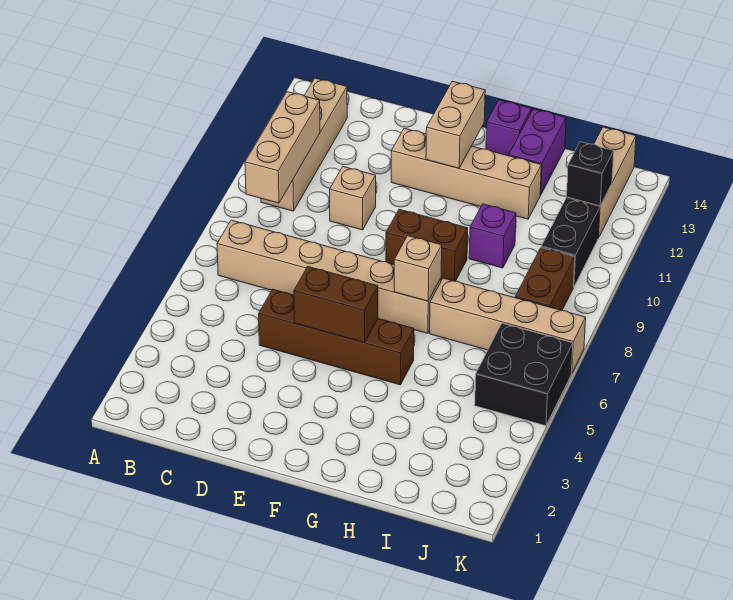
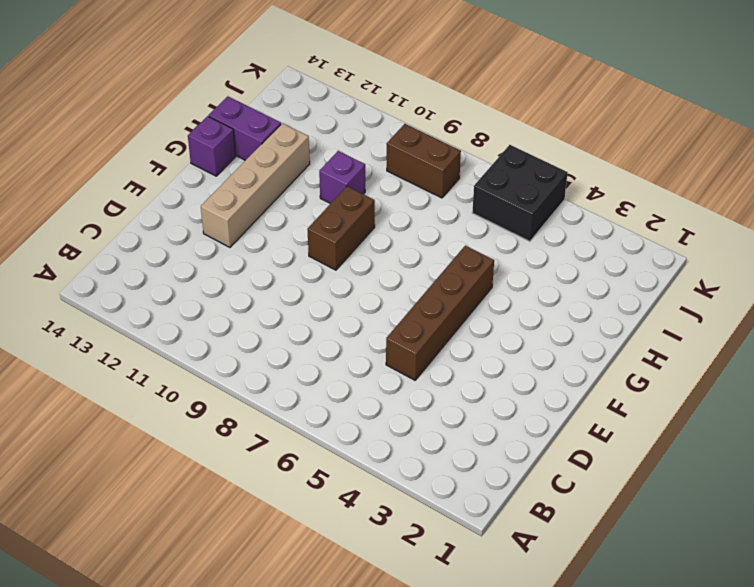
none -> tan brick B7:G7 level 1
none -> tan brick B10:B13 level 1
none -> tan brick D10 level 1

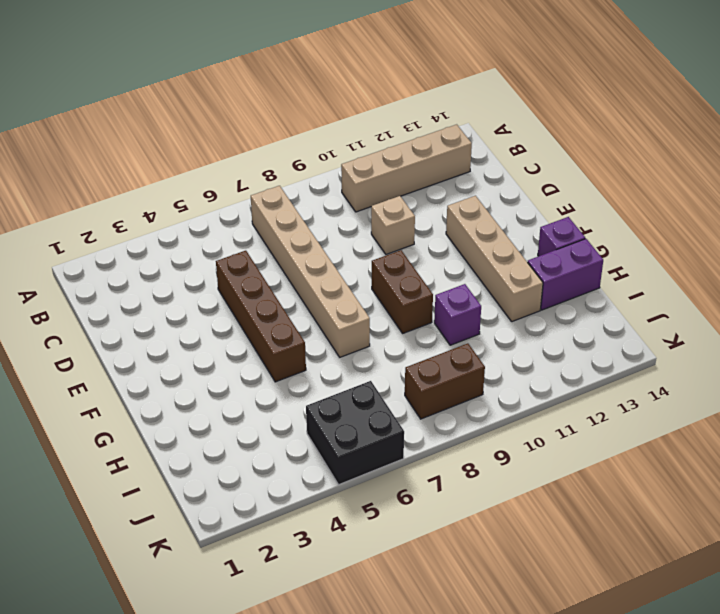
none -> tan brick H7:K7 level 1
none -> black brick J10:J11 level 1
none -> tan brick J12:J14 level 1

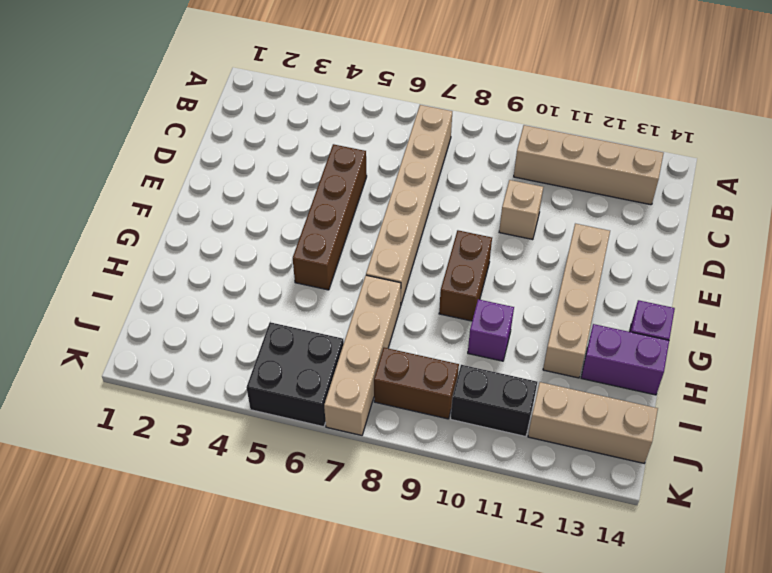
none -> tan brick B9:B11 level 2
none -> brown brick E5:F5 level 2
none -> tan brick F12:F13 level 2

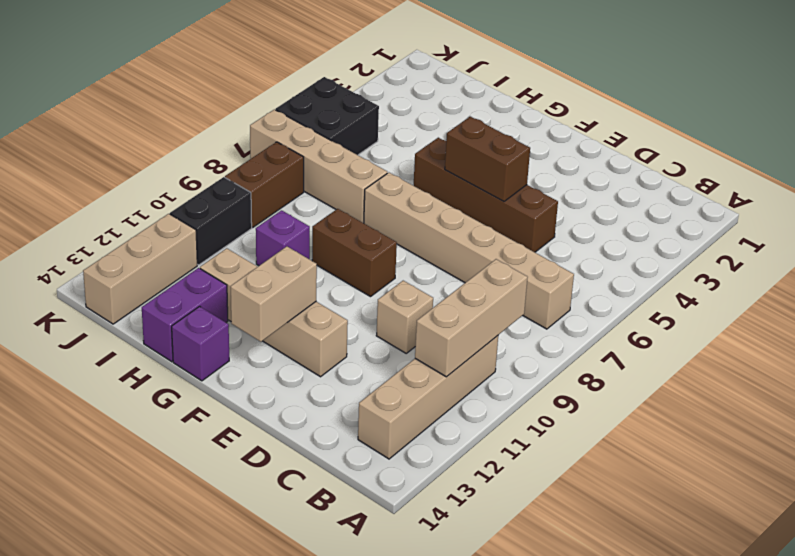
none -> tan brick G7 level 2
none -> black brick J12 level 2

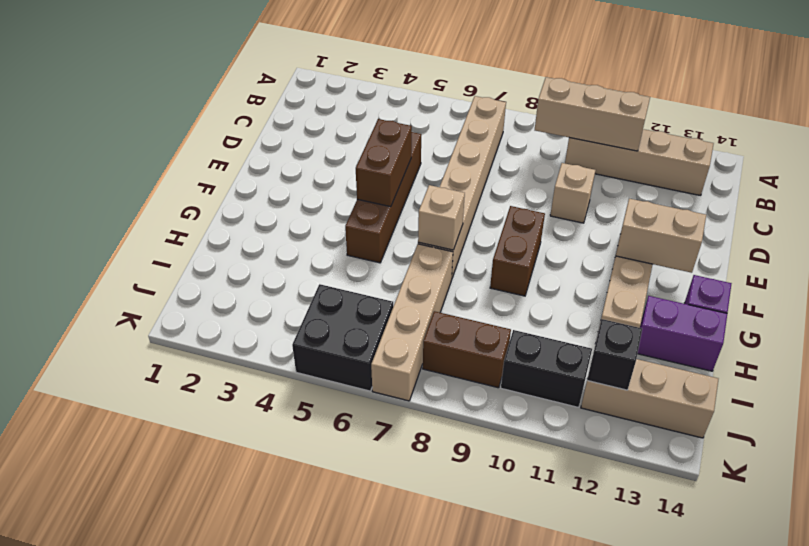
none -> purple brick H10 level 1

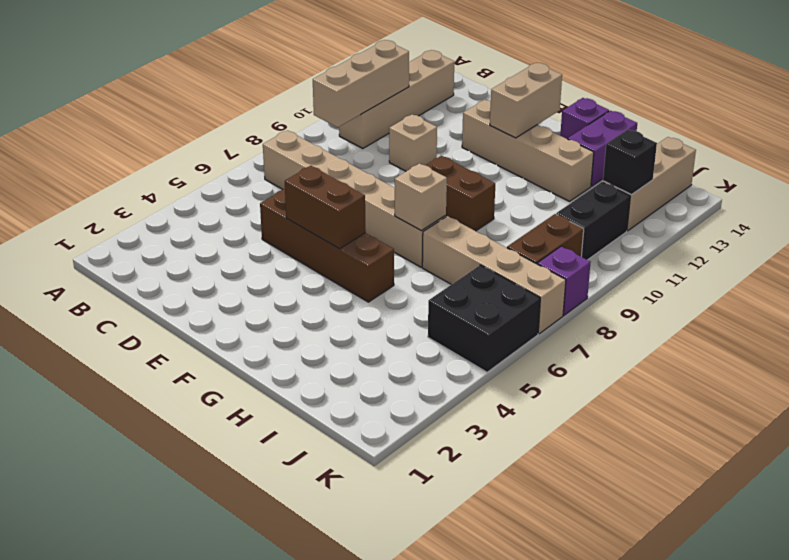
purple brick K8 level 1 -> purple brick H10 level 1

